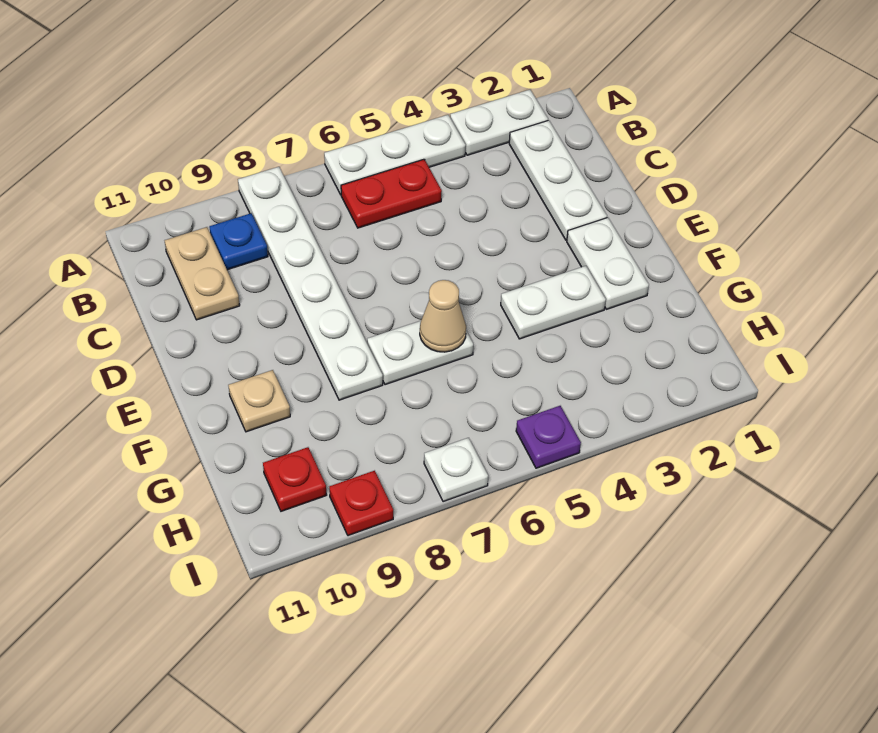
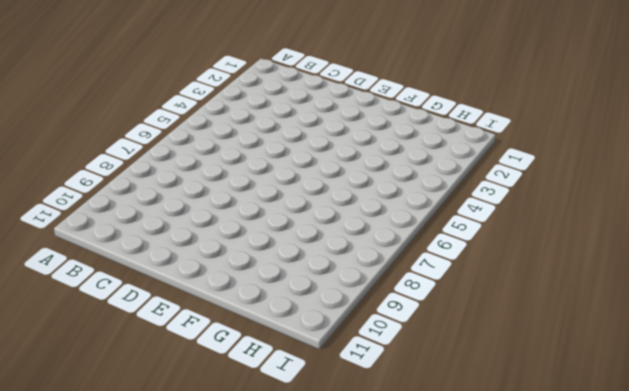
none -> white plate A2:A3 level 1
none -> white plate A4:A6 level 1
none -> white plate A8:F8 level 1

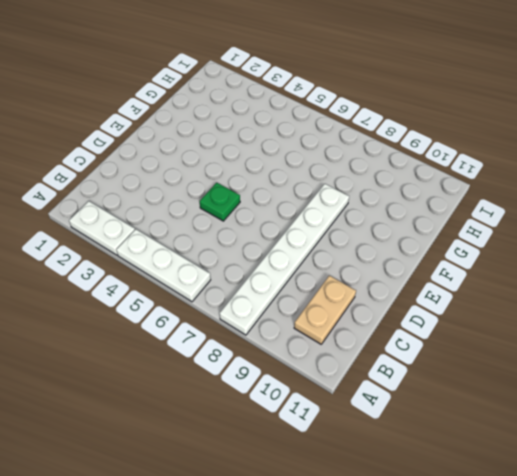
green plate D5 level 1 -> none
none -> white plate B2:D2 level 1
none -> red plate B5:B6 level 1
none -> blue plate B9 level 1

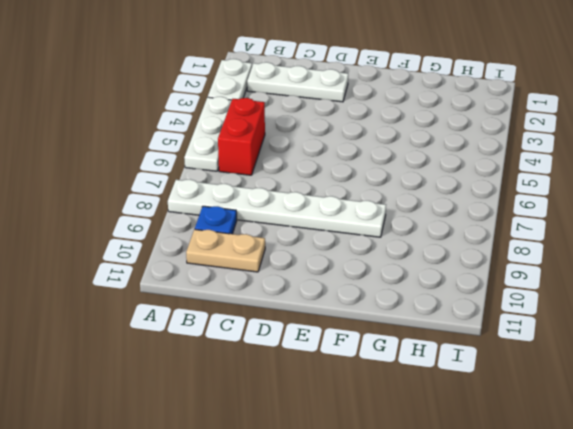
red brick B5:B6 level 1 -> red plate B5:B6 level 1
none -> white plate E2:F2 level 1
none -> white plate F3:F4 level 1
none -> white plate F6:F7 level 1

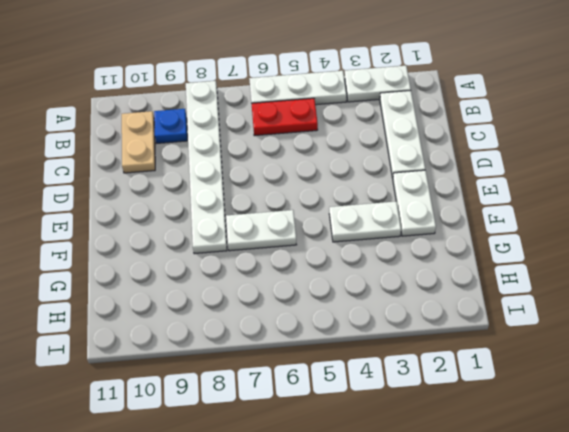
none -> tan plate F10 level 1
none -> red plate H10 level 1
none -> purple plate I5 level 1

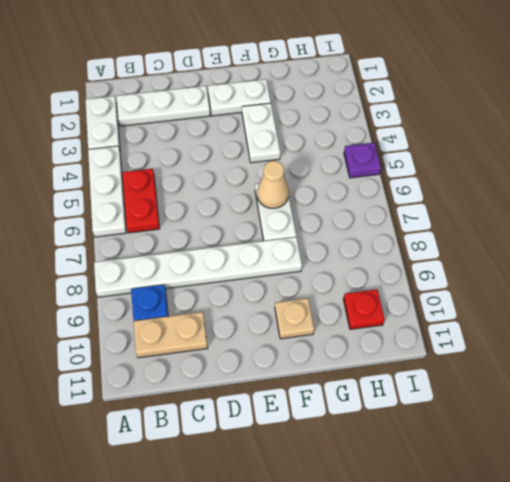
none -> white plate I7 level 1
none -> red plate I9 level 1

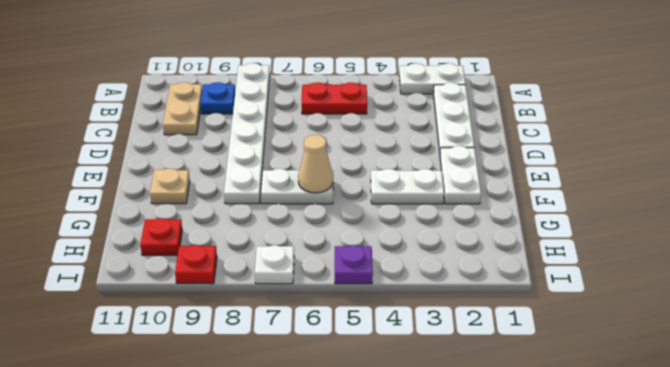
none -> white plate A4:A6 level 1

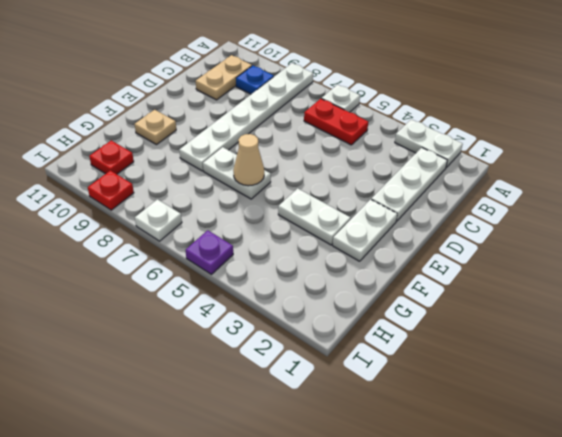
white plate A6 level 1 -> white plate A4:A6 level 1

